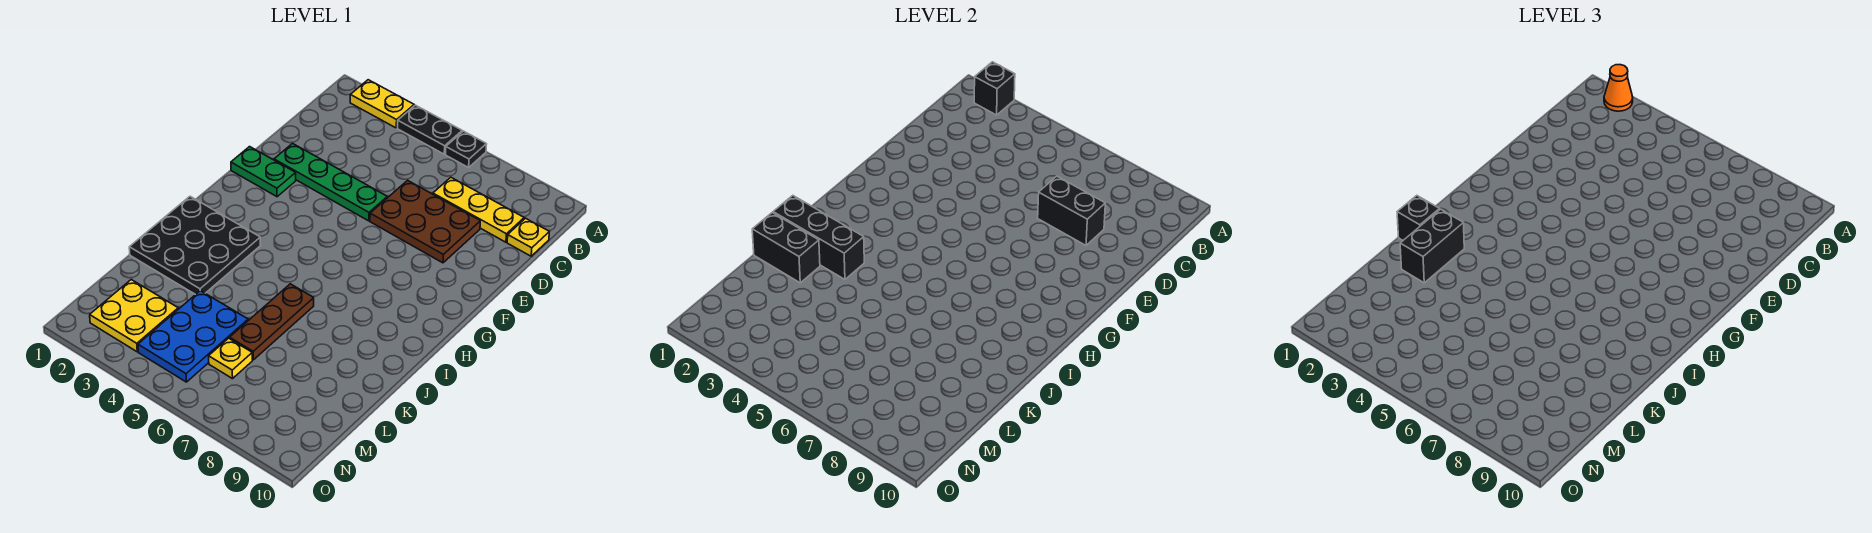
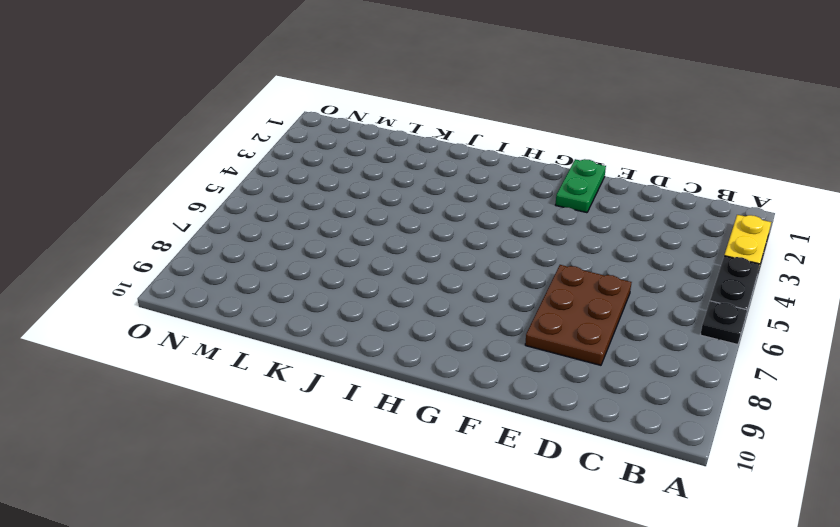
none -> yellow plate C7:C9 level 1
none -> yellow plate C10 level 1
none -> green plate E2:E5 level 1

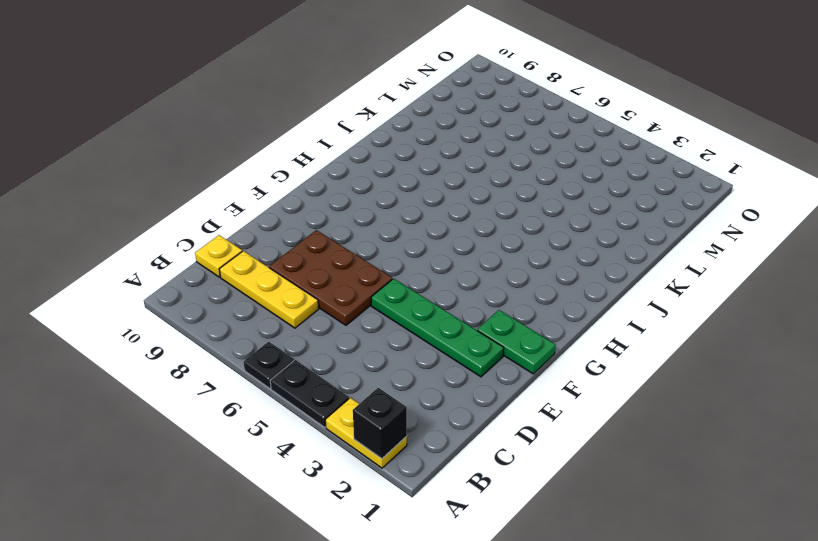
none -> black plate I1:K3 level 1
none -> brown plate J6:L6 level 1
none -> blue plate L4:N5 level 1

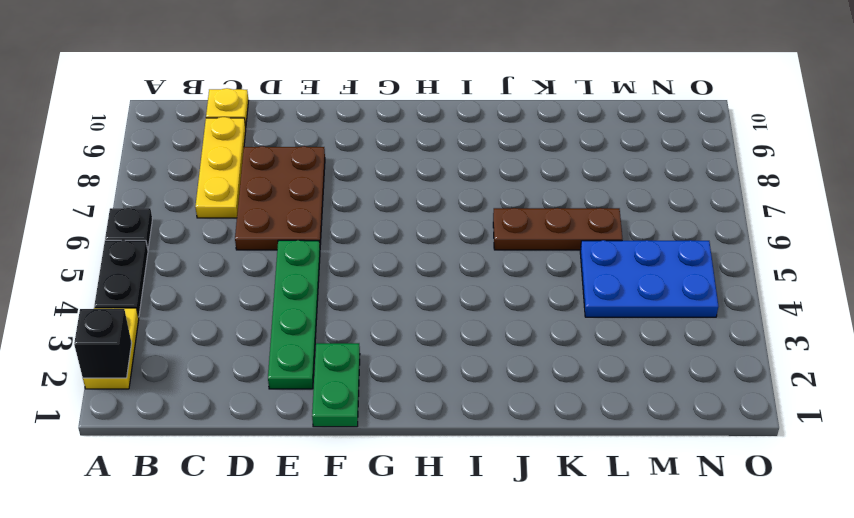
none -> black plate I1:K3 level 1
none -> yellow plate M2:N3 level 1
none -> yellow plate M6 level 1

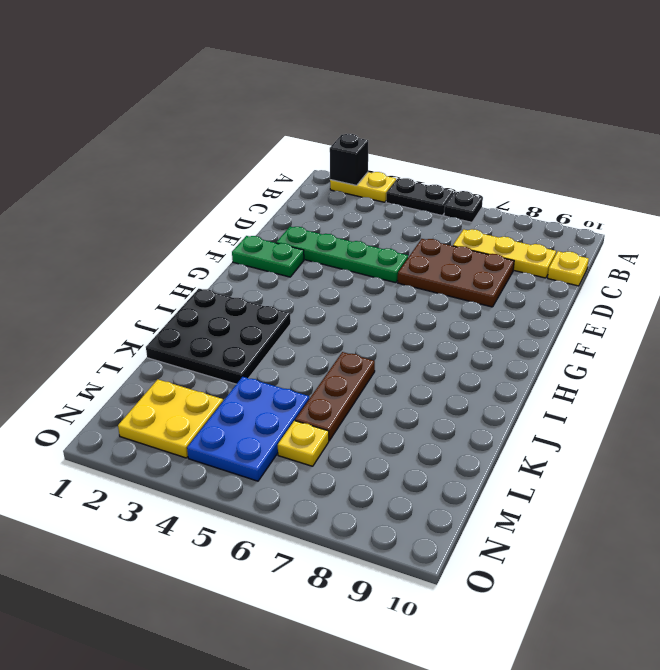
none -> black brick D7:D8 level 2
none -> black brick J1:J3 level 2
none -> black brick K1:K2 level 2

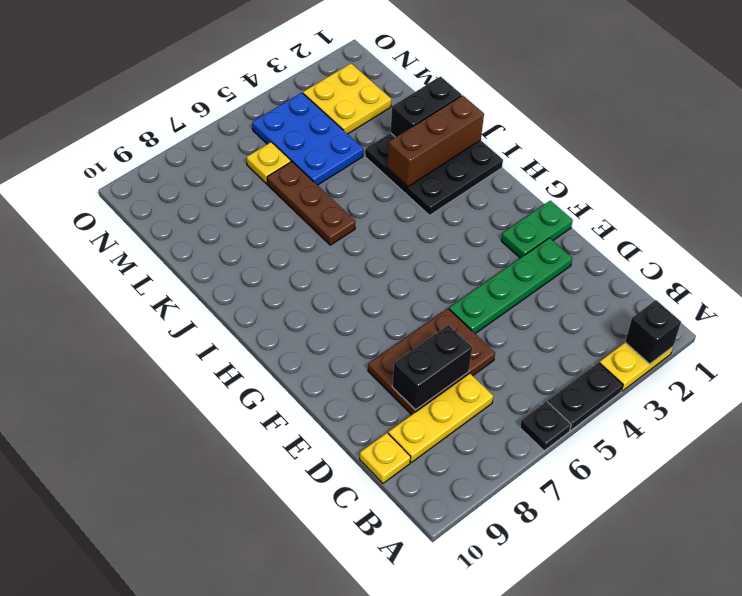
brown brick J1:J3 level 2 -> black brick J1:J3 level 2
none -> orange cone A2 level 3
none -> black brick J1 level 3
none -> black brick J2:K2 level 3

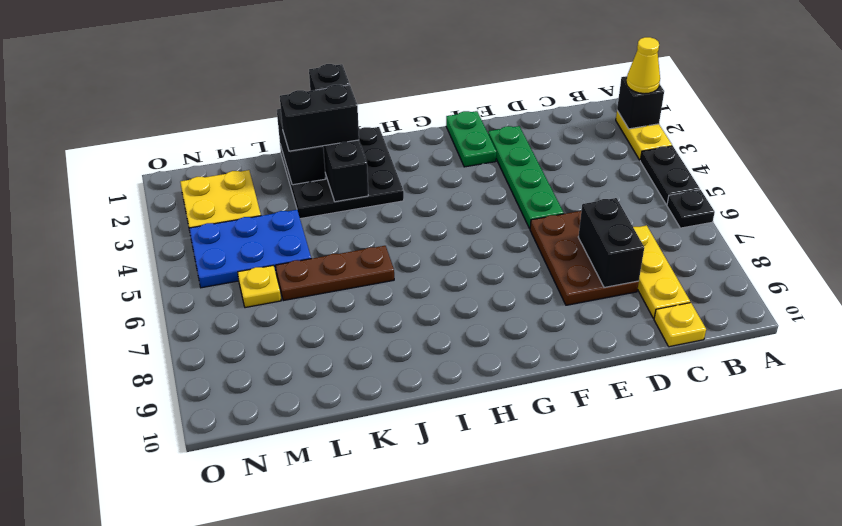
yellow cone A2 level 3 -> orange cone A2 level 3

